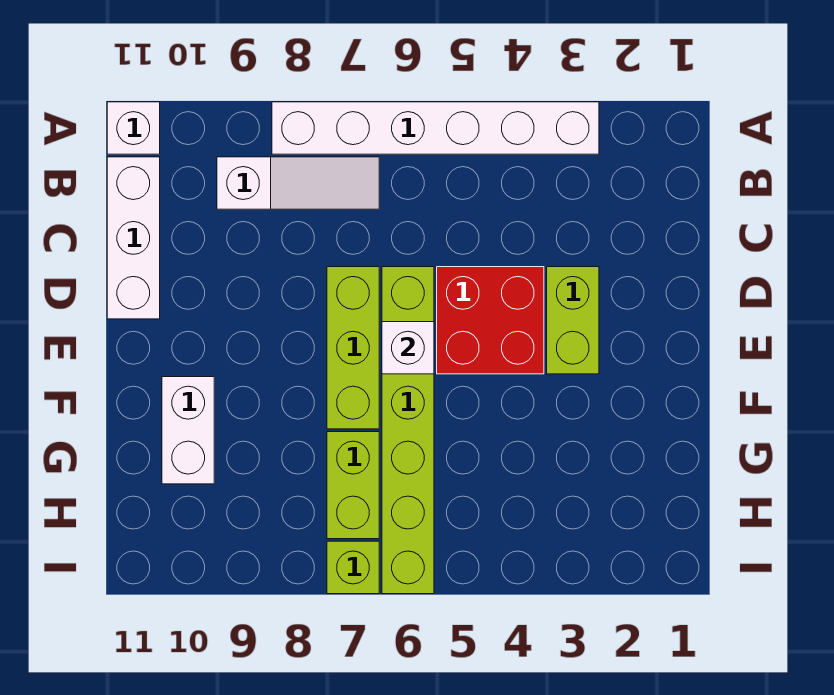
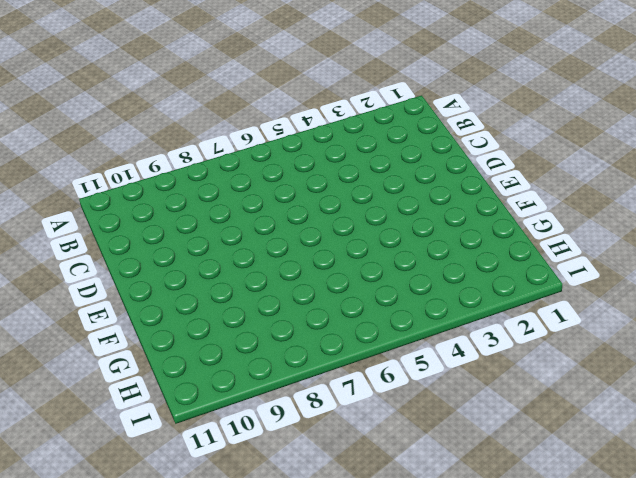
none -> white brick A3:A8 level 1
none -> white brick A11 level 1
none -> white slope B7:B9 level 1 top 9

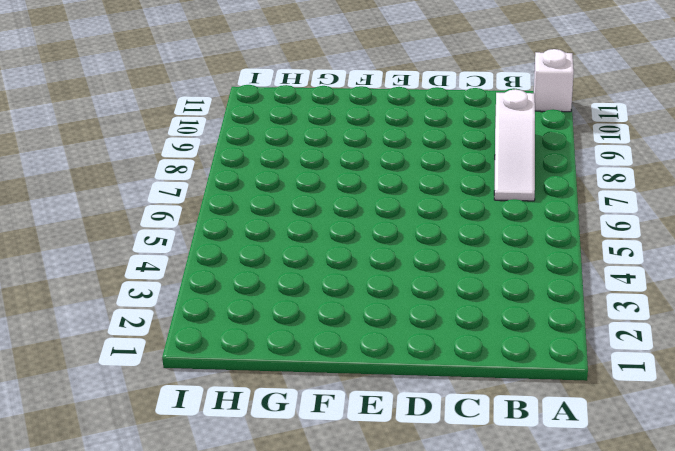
none -> white brick A3:A8 level 1
none -> white brick B11:D11 level 1
none -> lime brick D3:E3 level 1

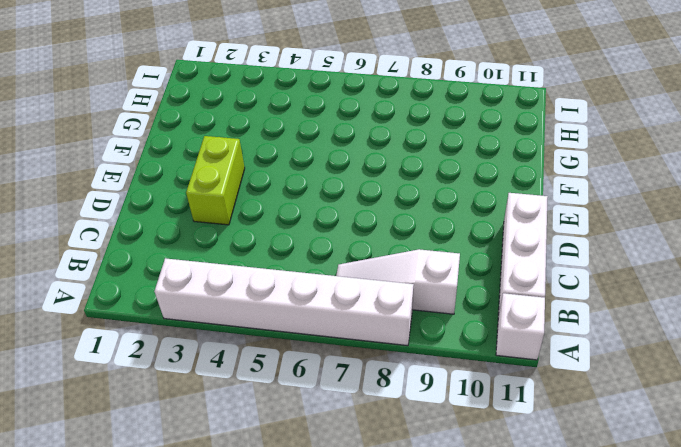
none -> red brick D4:E5 level 1
none -> lime brick D6:I6 level 1
none -> lime brick D7:F7 level 1

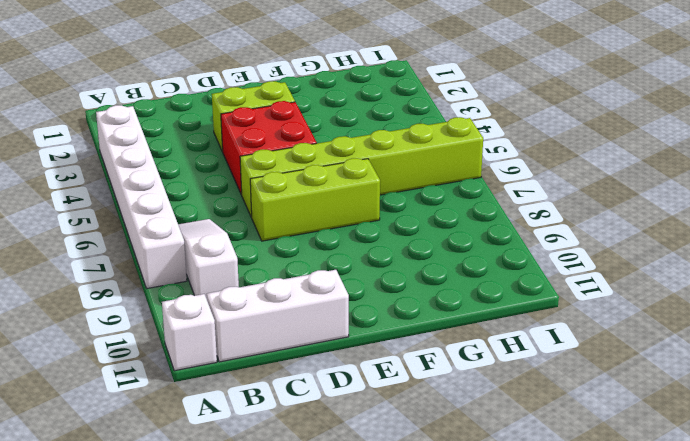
none -> white brick F10:G10 level 1
none -> lime brick G7:H7 level 1
none -> lime brick I7 level 1

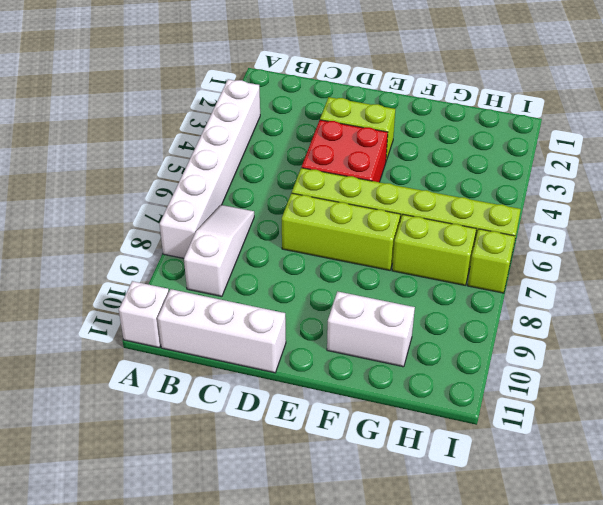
none -> white brick E6 level 2

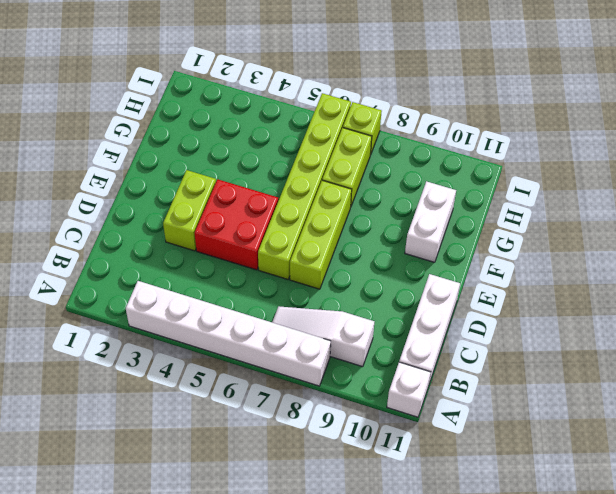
none -> white brick E6 level 2

